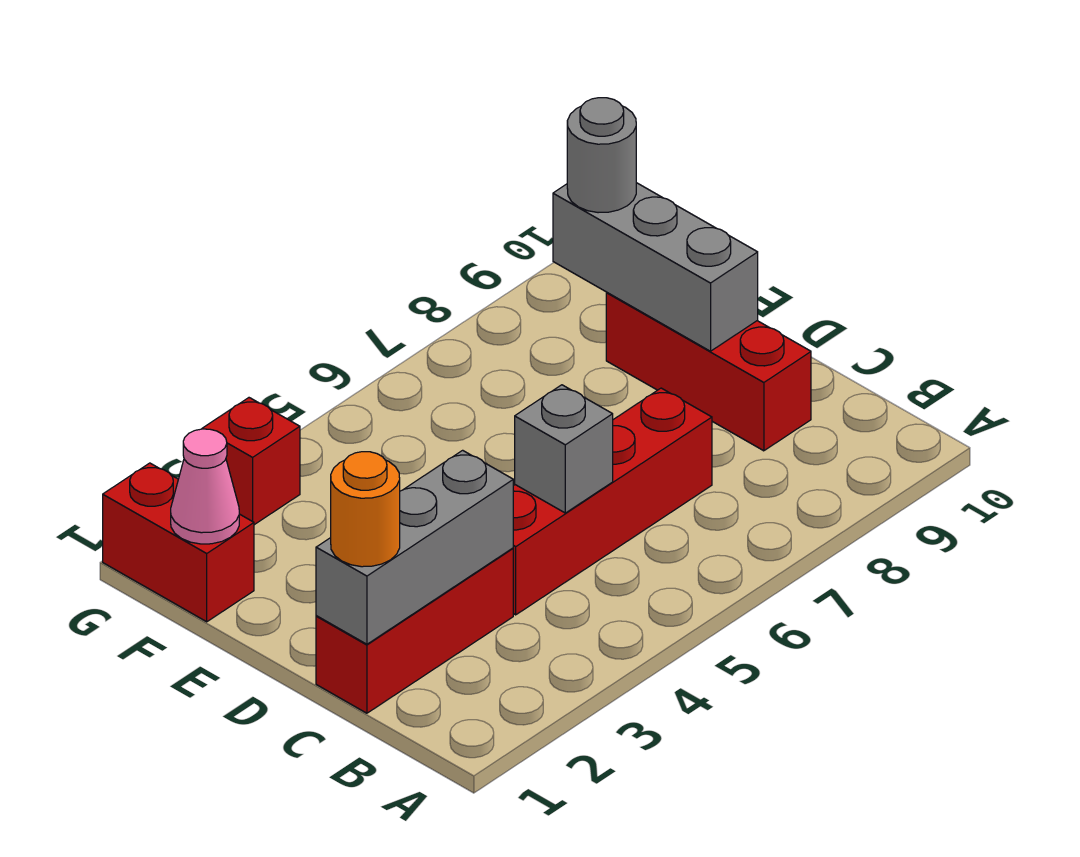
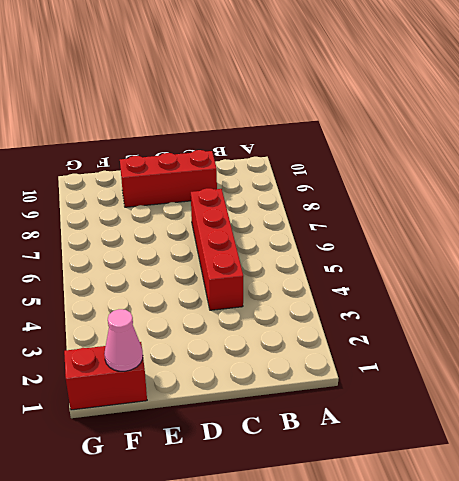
none -> red brick C1:C3 level 1
none -> red brick G3 level 1

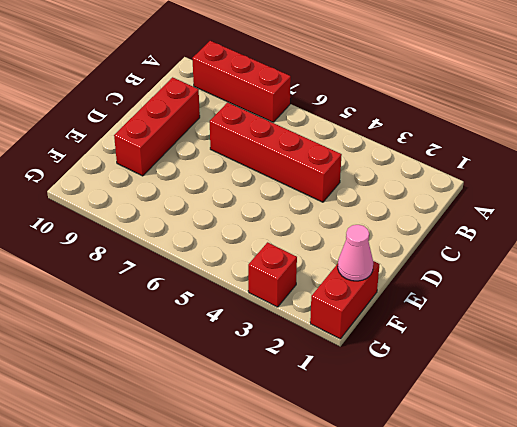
red brick A7:A9 level 1 -> red brick C1:C3 level 1
none -> grey brick C1:C3 level 2
none -> grey brick C5 level 2

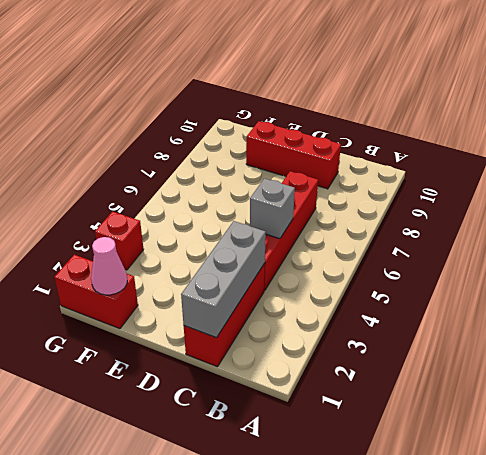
none -> grey brick D9:F9 level 2
none -> orange round brick C1 level 3

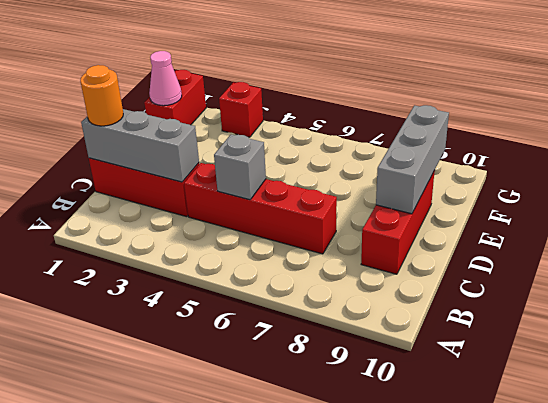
none -> grey round brick F9 level 3

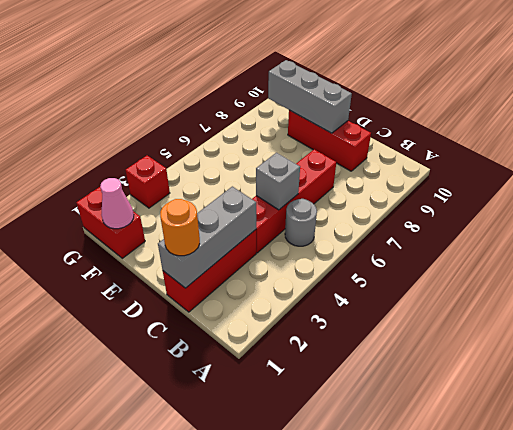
grey round brick B5 level 1 -> grey round brick F9 level 3

